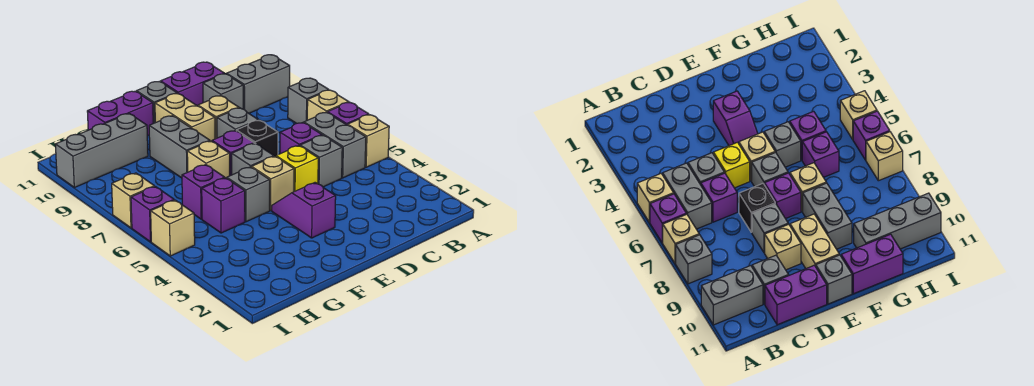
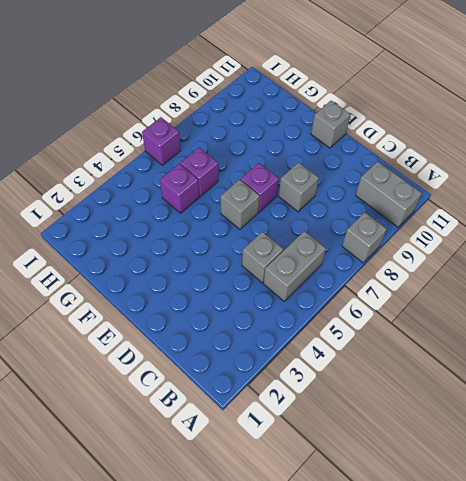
none -> tan brick A5 level 1
none -> purple brick A6 level 1
none -> tan brick A7 level 1
none -> purple brick C6 level 1

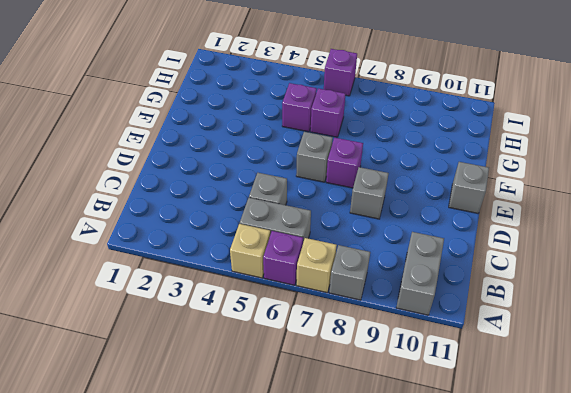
none -> purple brick C6 level 1
none -> grey brick C10 level 1
none -> purple brick C11:D11 level 1
none -> yellow brick D5 level 1

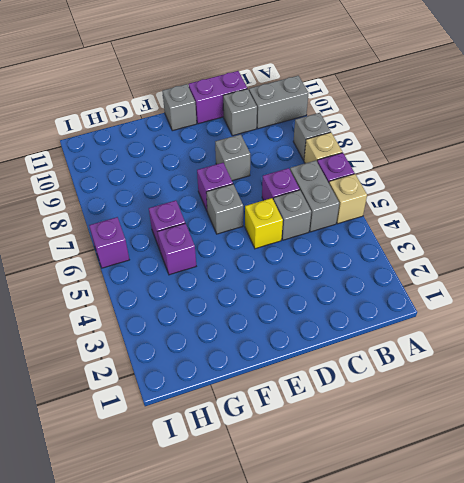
none -> black brick D7 level 1
none -> tan brick D9 level 1
none -> purple slope E3:E4 level 1 top 3
none -> tan brick E5 level 1

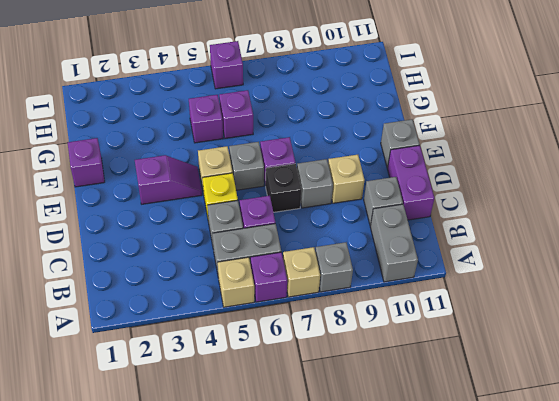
purple brick F1 level 1 -> none
none -> tan brick E9:E10 level 1
none -> grey brick F5 level 1
none -> tan brick F7 level 1
none -> grey brick F8:F9 level 1

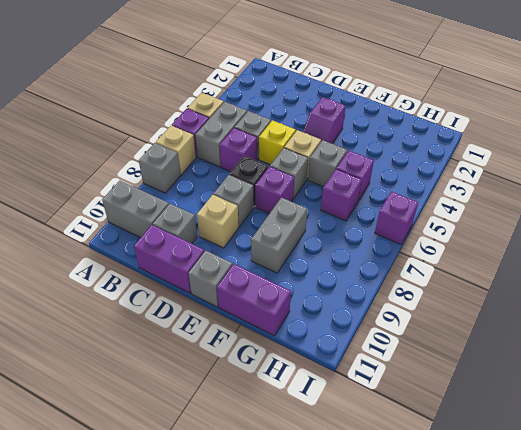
none -> tan brick E9:E10 level 1
none -> tan brick F7 level 1
none -> grey brick G10:I10 level 1
none -> tan brick I5 level 1

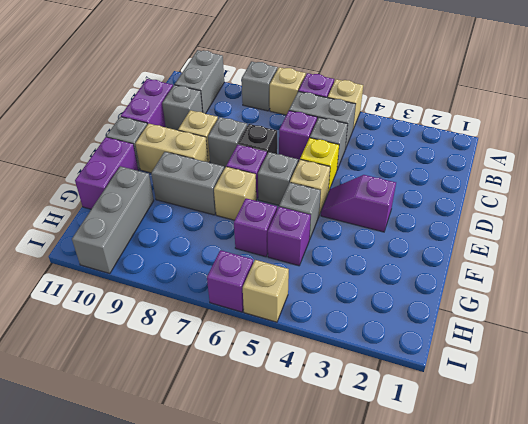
none -> tan brick I7 level 1

